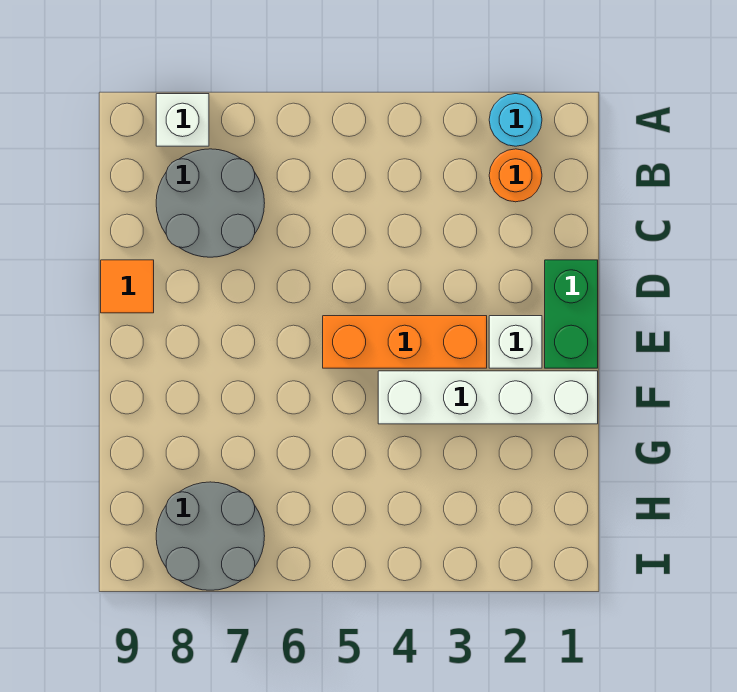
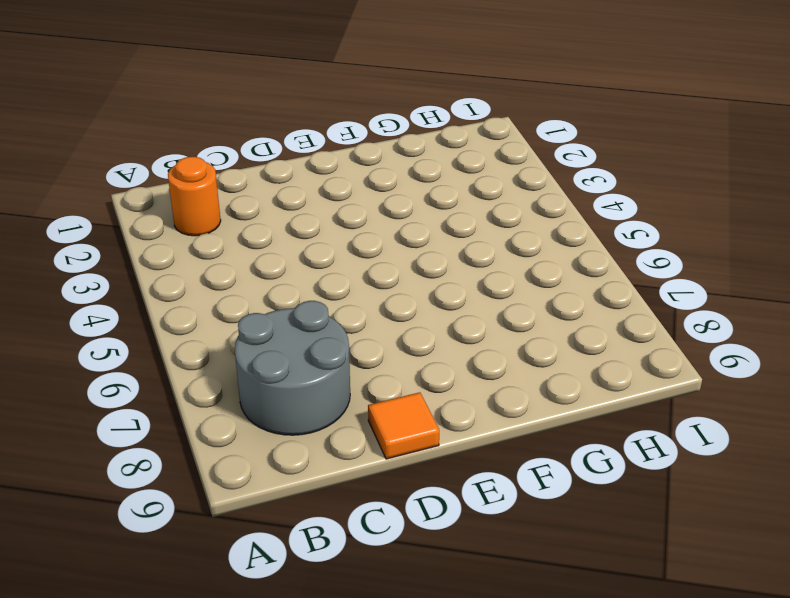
none -> cyan round brick A2 level 1
none -> white brick A8 level 1

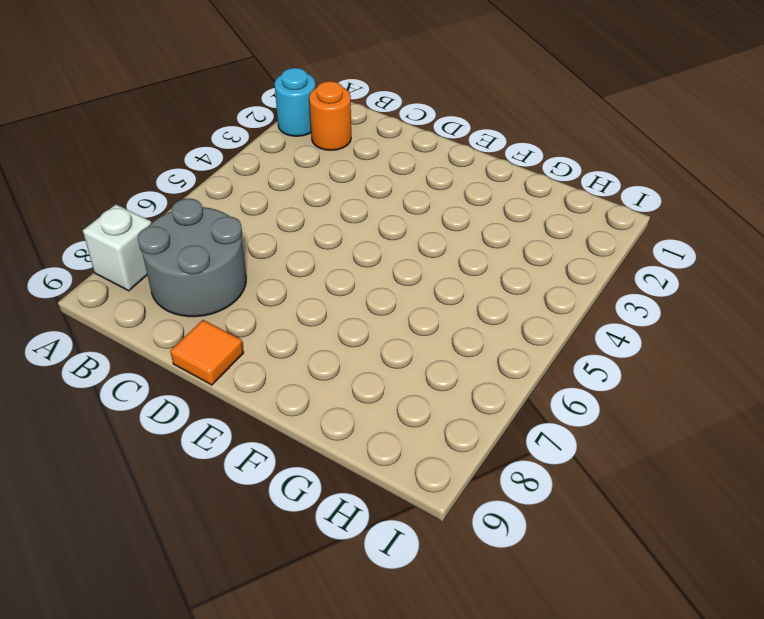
none -> green brick D1:E1 level 1
none -> white brick E2 level 1

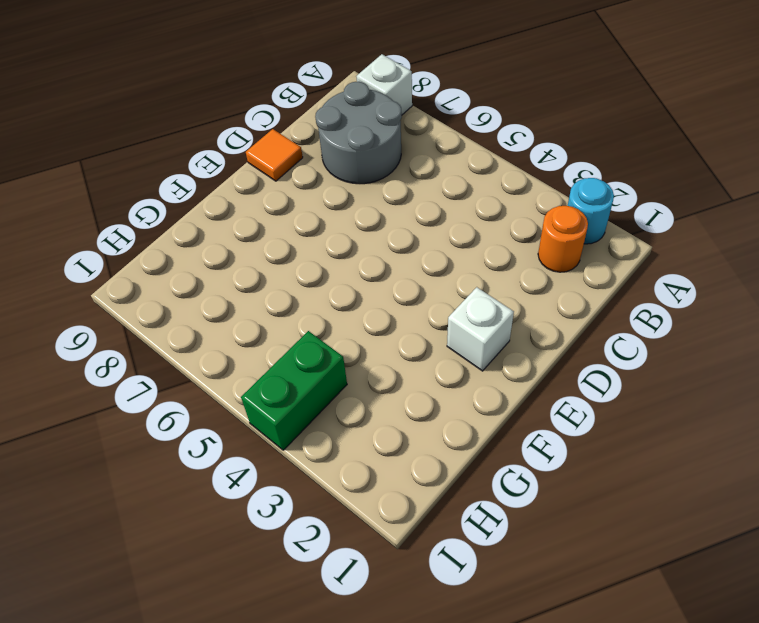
green brick H4:I4 level 1 -> green brick D1:E1 level 1
none -> orange brick E3:E5 level 1
none -> white brick F1:F4 level 1

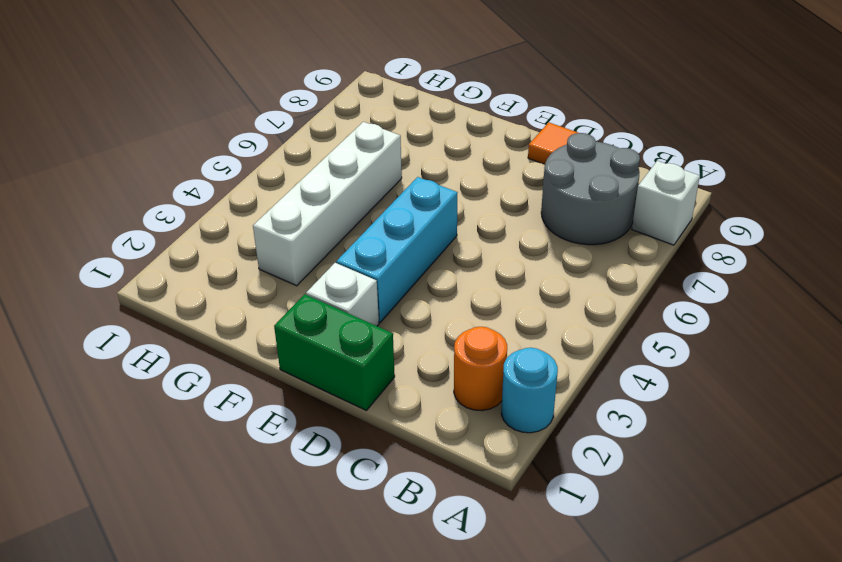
cyan brick E3:E5 level 1 -> orange brick E3:E5 level 1
white brick G3:G6 level 1 -> white brick F1:F4 level 1
none -> grey round brick H7:I8 level 1

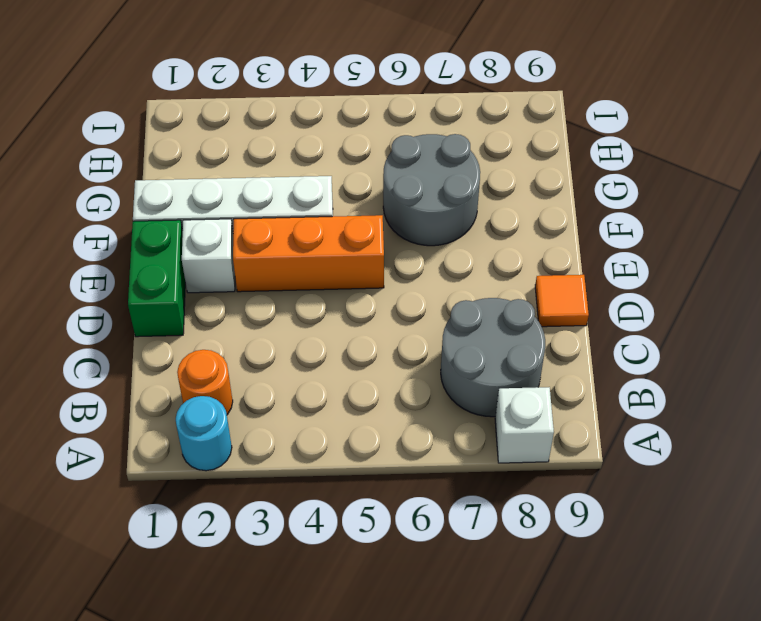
grey round brick F6:G7 level 1 -> grey round brick H7:I8 level 1

